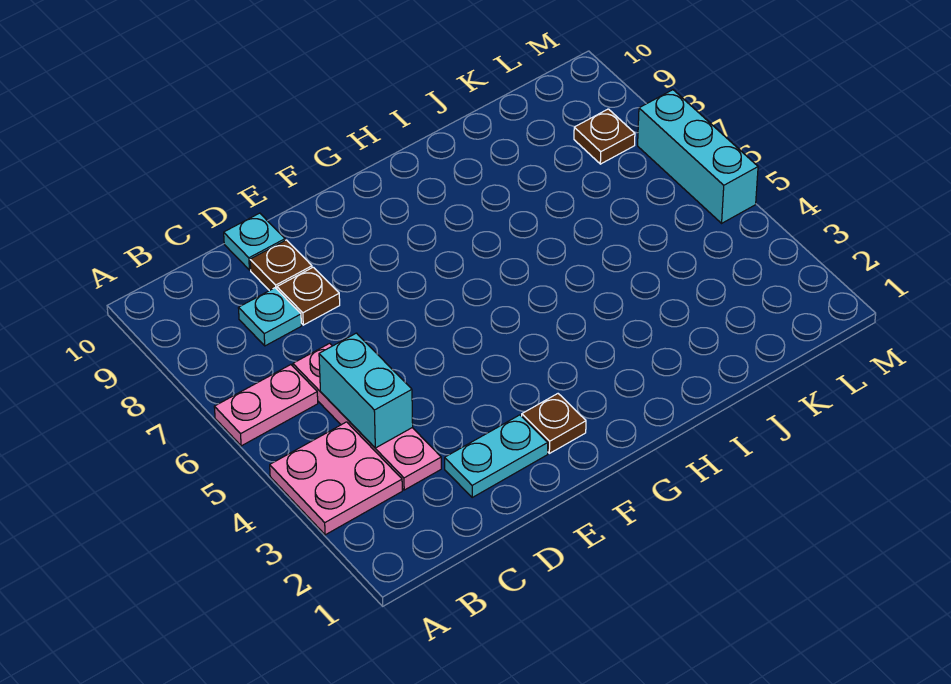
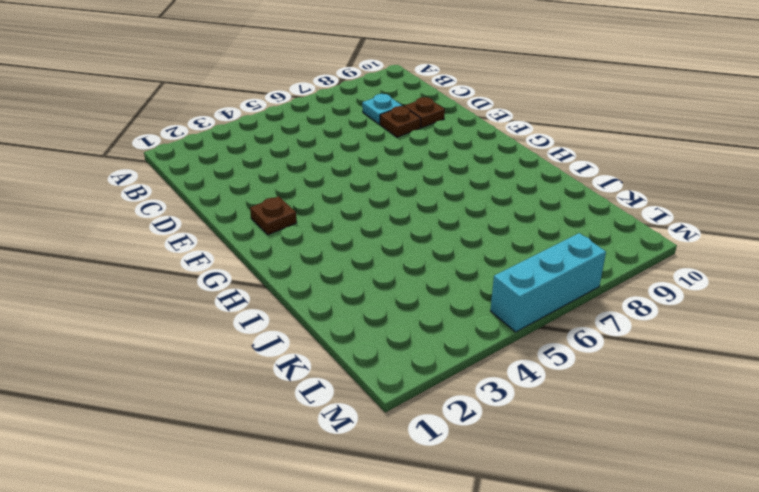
none -> pink plate A3:B4 level 1
none -> pink plate A6:B6 level 1
none -> pink plate C3:C6 level 1

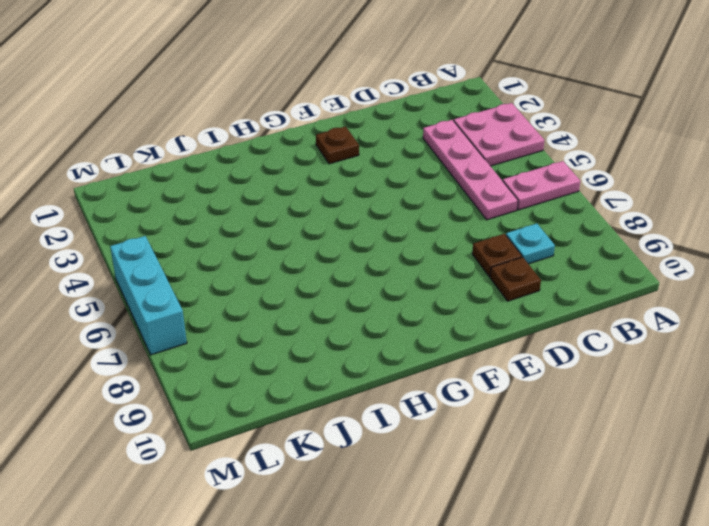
none -> cyan plate D2:E2 level 1
none -> cyan plate D10 level 1
none -> brown plate L8 level 1

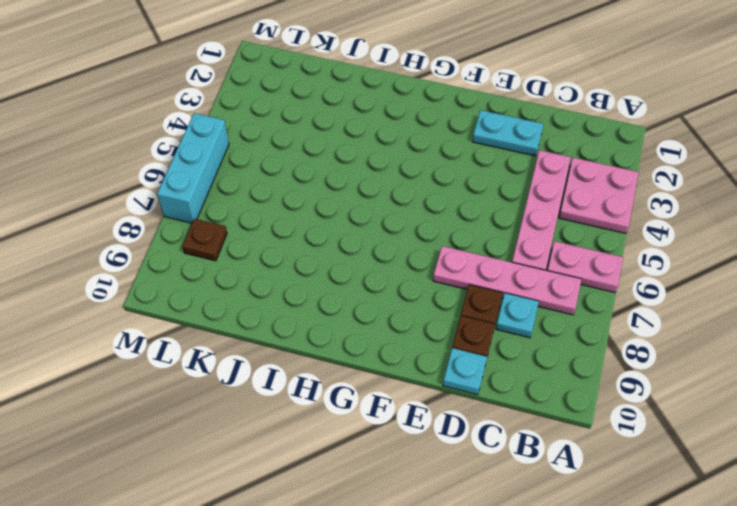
pink plate B7:E7 level 1 -> none
none -> brown plate F2 level 1
none -> cyan brick C4:C5 level 2

